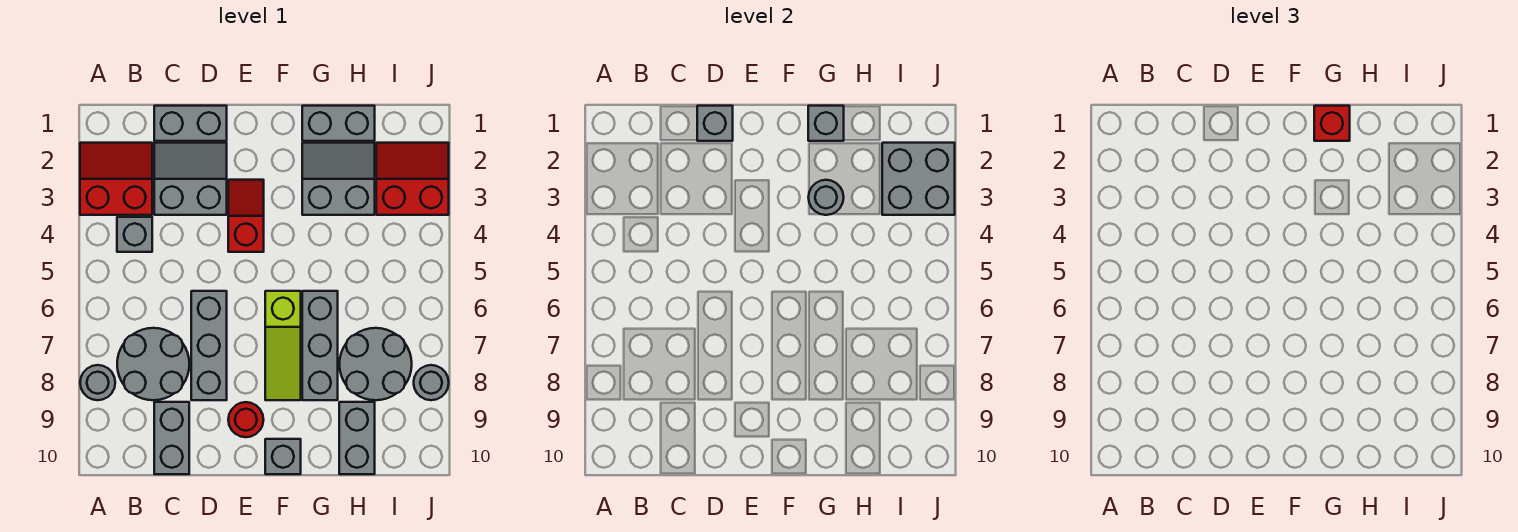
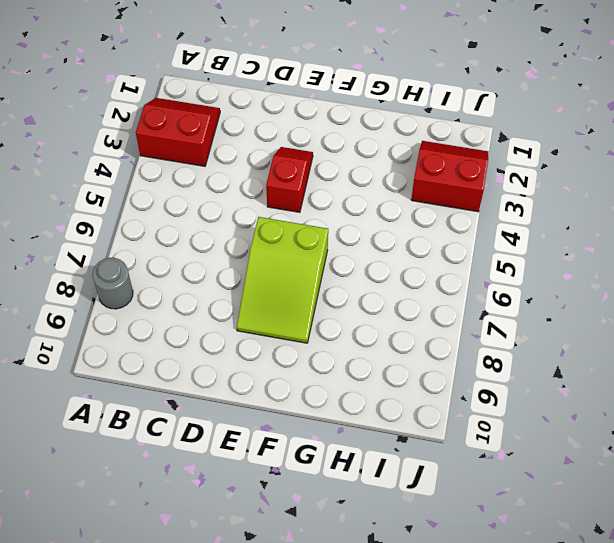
lime slope E6:F8 level 1 top 6 -> lime slope F6:F8 level 1 top 6
none -> grey brick B4 level 1
none -> grey round brick B7:C8 level 1
none -> grey brick C1:D1 level 1

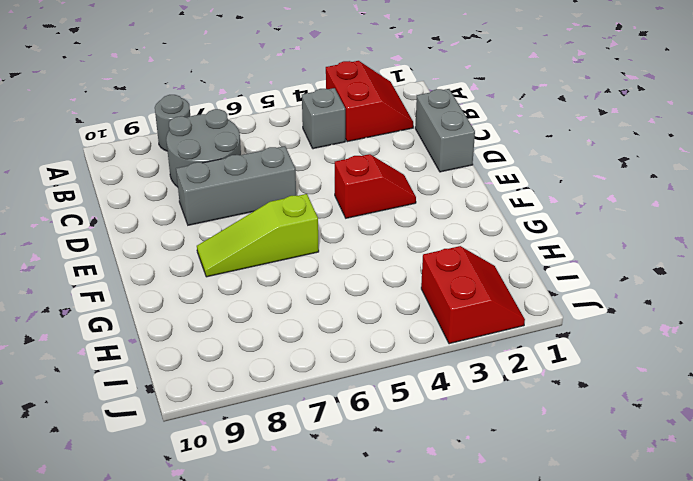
none -> grey slope C2:D3 level 1 top 3
none -> grey brick C9:C10 level 1
none -> red round brick E9 level 1

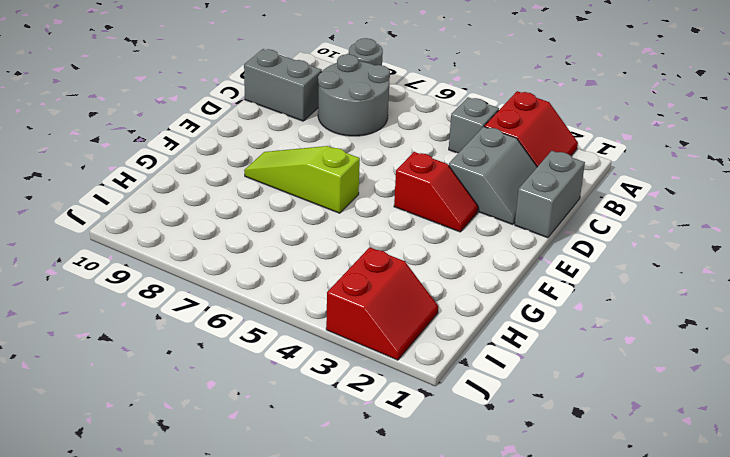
none -> grey brick D6:D8 level 1
none -> red round brick E9 level 1
none -> grey brick F10 level 1

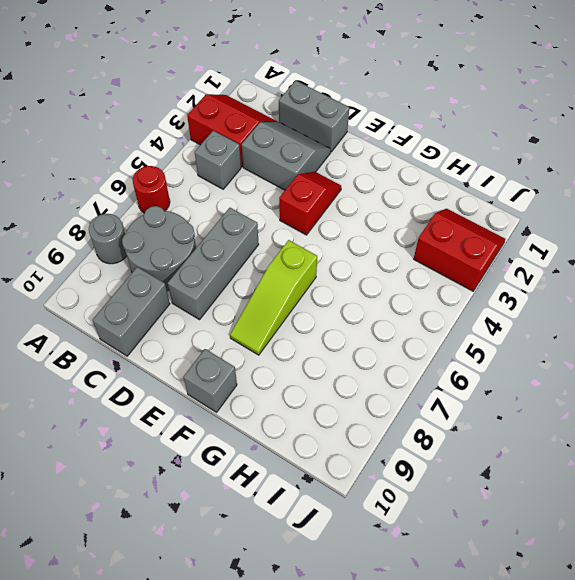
red round brick A6 level 1 -> red round brick E9 level 1
none -> grey brick G1:H1 level 1
none -> grey slope G2:H3 level 1 top 3
none -> grey brick G6:G8 level 1

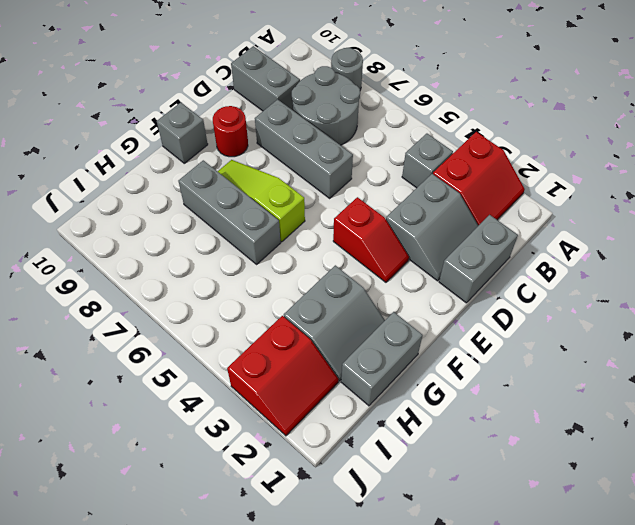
none -> grey round brick H7:I8 level 1
none -> grey brick H9:H10 level 1
none -> grey round brick J8 level 1

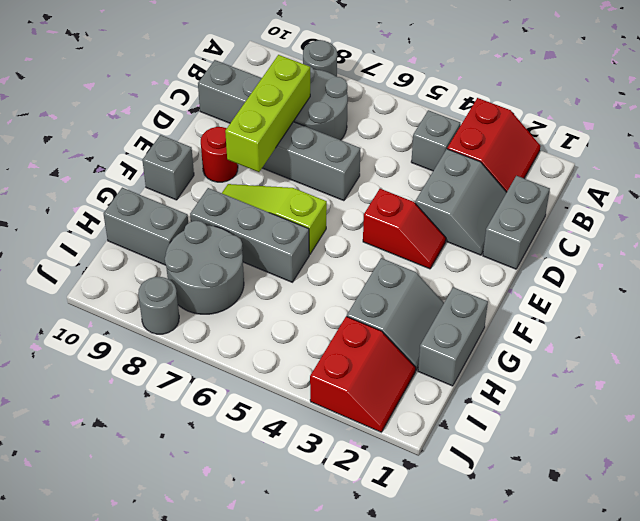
lime brick C8:E8 level 2 -> none
none -> grey brick D1 level 2
none -> grey brick G1 level 2
none -> grey round brick G3 level 2

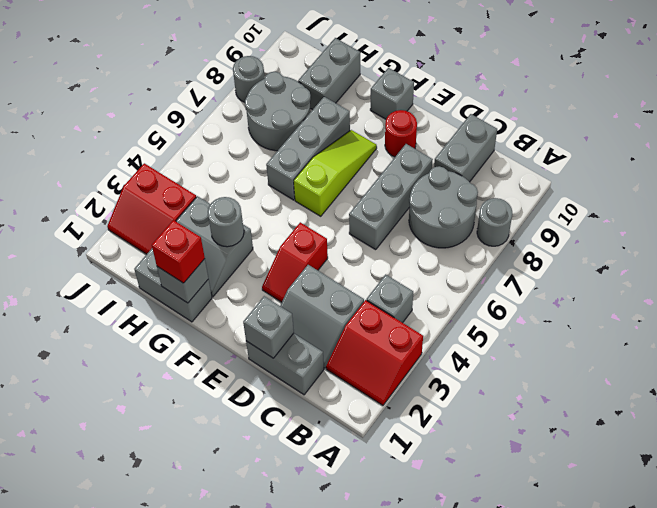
none -> grey brick I2:J3 level 2

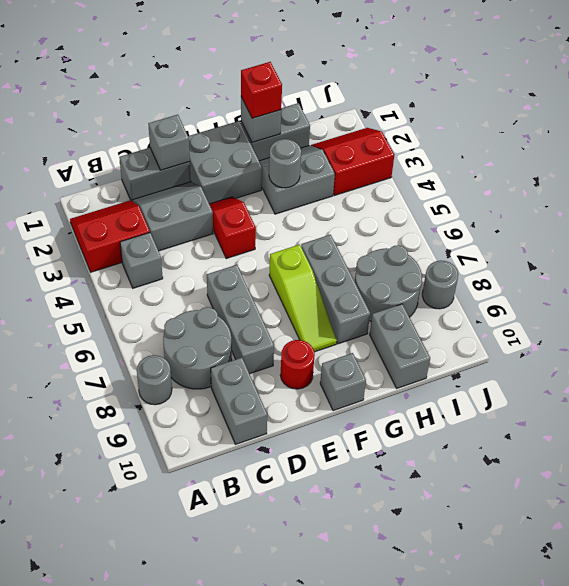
grey brick E1:F2 level 1 -> grey brick I2:J3 level 2

